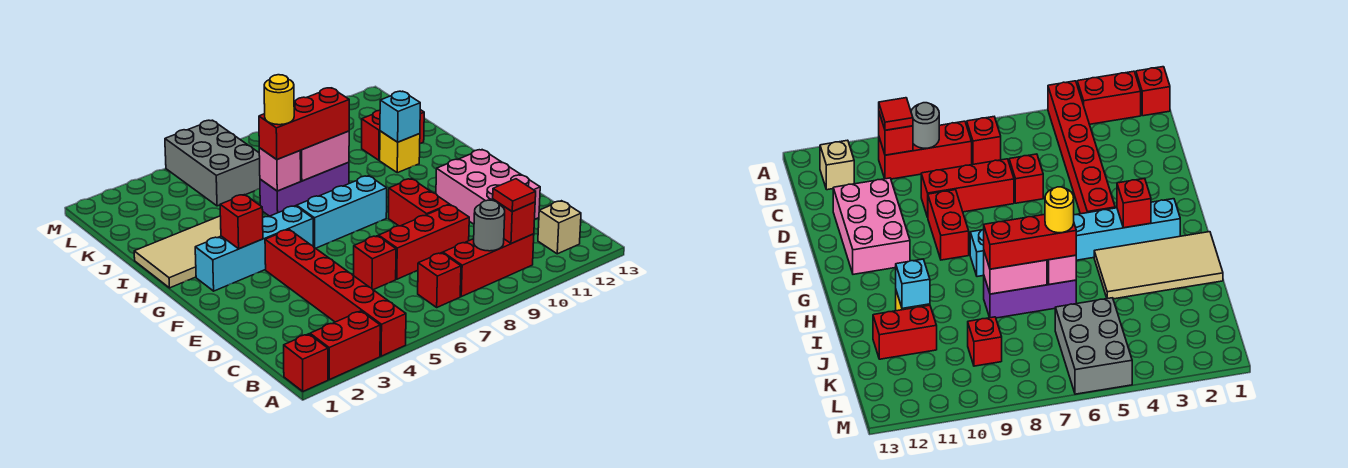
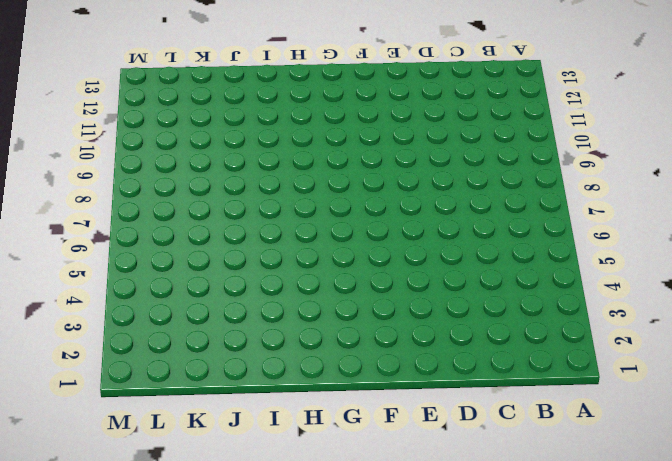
none -> red brick A1 level 1
none -> red brick A2:A3 level 1
none -> red brick A4:F4 level 1

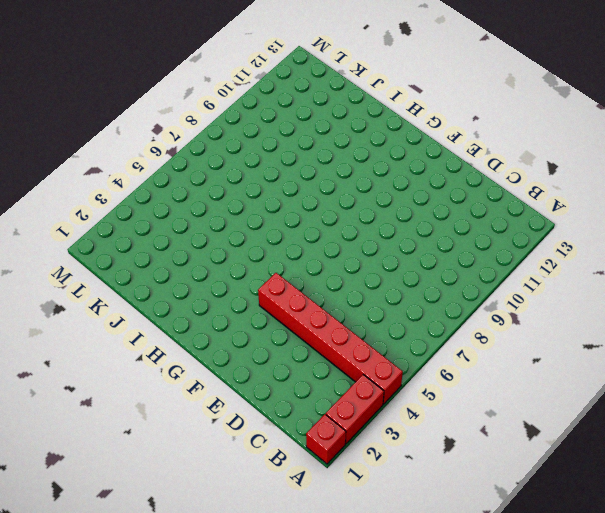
none -> red brick B7 level 1
none -> red brick B8:B10 level 1
none -> tan brick B12 level 1

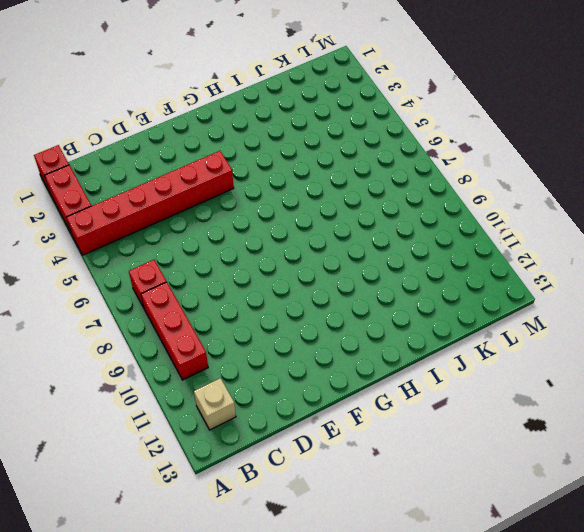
none -> red brick D6 level 1
none -> red brick D7:D9 level 1
none -> pink brick D11:F12 level 1

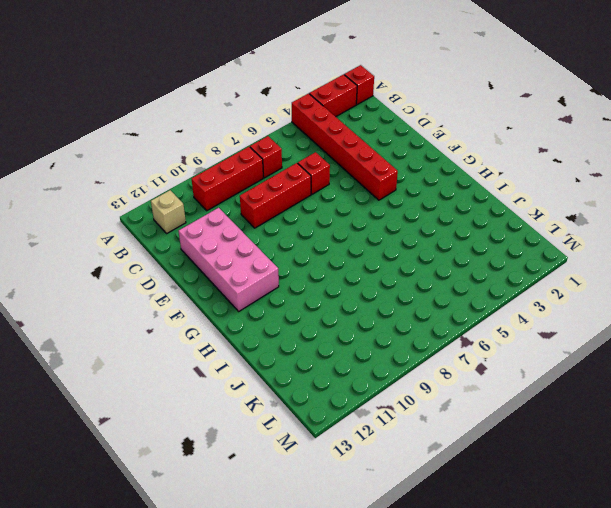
pink brick D11:G12 level 1 -> pink brick D11:F12 level 1
none -> red brick E9:F9 level 1
none -> cyan brick G2:G5 level 1
none -> cyan brick G6:G8 level 1

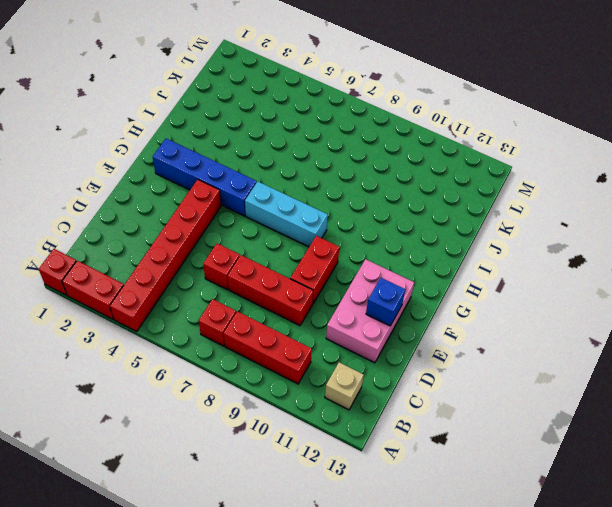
blue brick E12 level 2 -> none
blue brick G2:G5 level 1 -> cyan brick G2:G5 level 1
none -> tan tile H1:I4 level 1
none -> purple brick I6:I8 level 1
none -> yellow brick I11 level 1

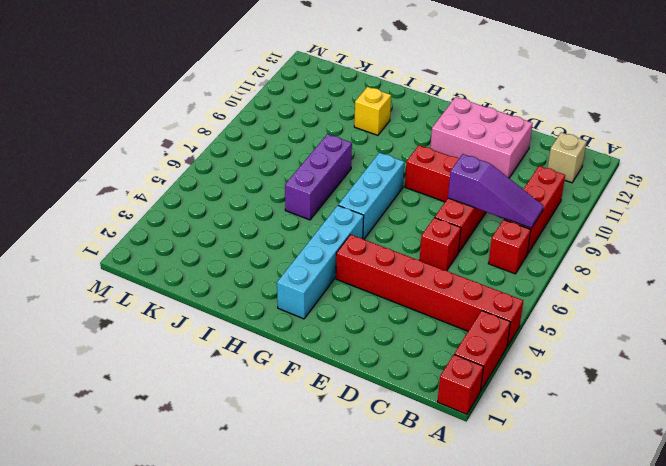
purple slope B8:D8 level 2 top D -> none
none -> tan tile H1:I4 level 1
none -> red brick J11:J12 level 1
none -> grey brick K5:M6 level 1

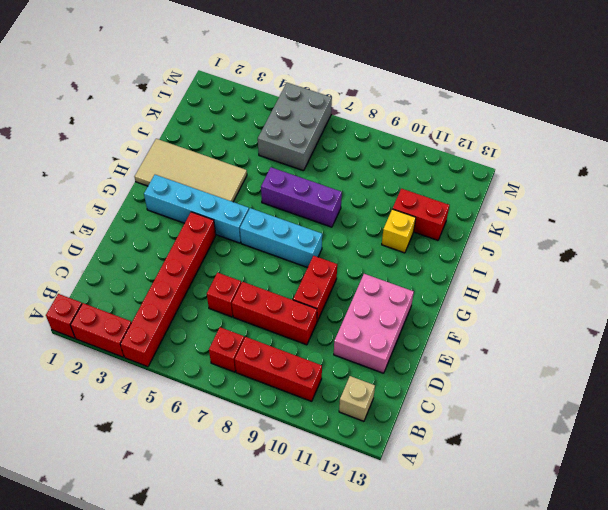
none -> red brick K9 level 1
none -> grey round brick B9 level 2
none -> red brick B10 level 2

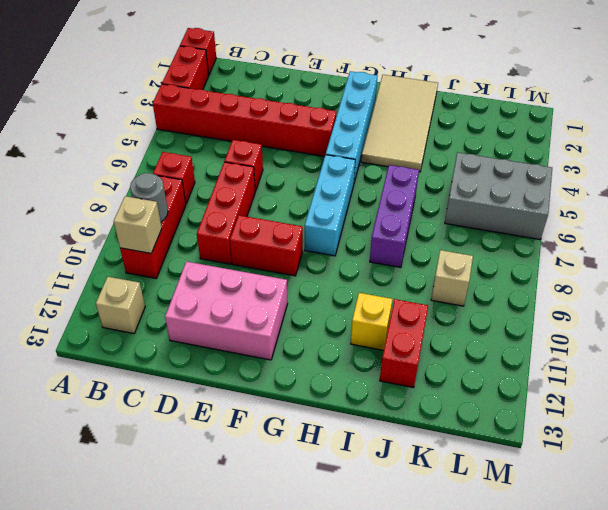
tan brick B10 level 2 -> red brick B10 level 2
tan brick K9 level 1 -> red brick K9 level 1
none -> red brick G3 level 2
none -> pink brick I6 level 2
none -> pink brick I7:I8 level 2

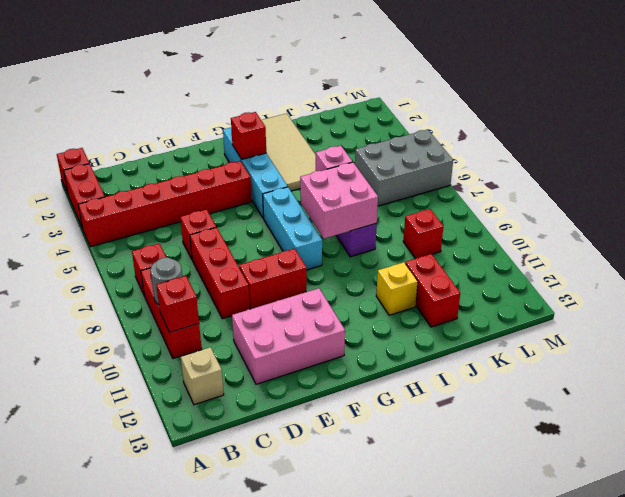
pink brick H7:I8 level 2 -> pink brick I7:I8 level 2
none -> cyan brick I11 level 2
none -> red tile B10 level 3
none -> red brick I6:I8 level 3

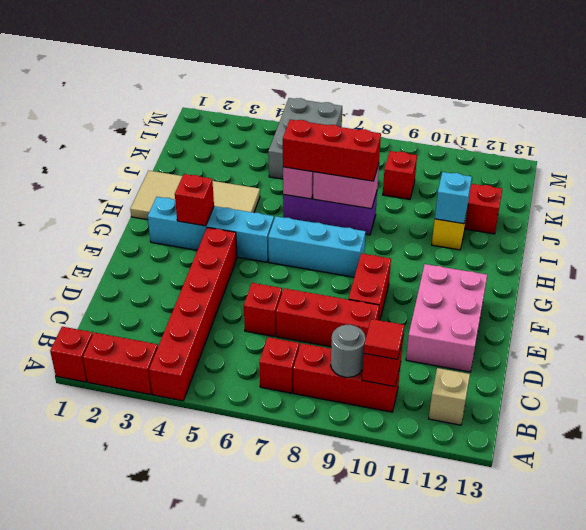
none -> yellow round brick I6 level 4

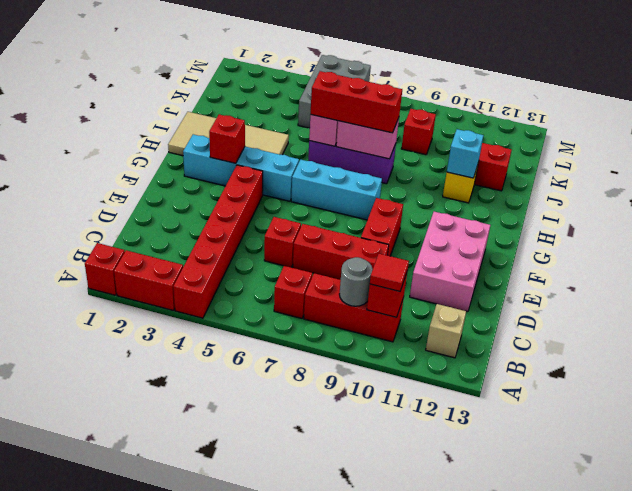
none -> yellow round brick I6 level 4

